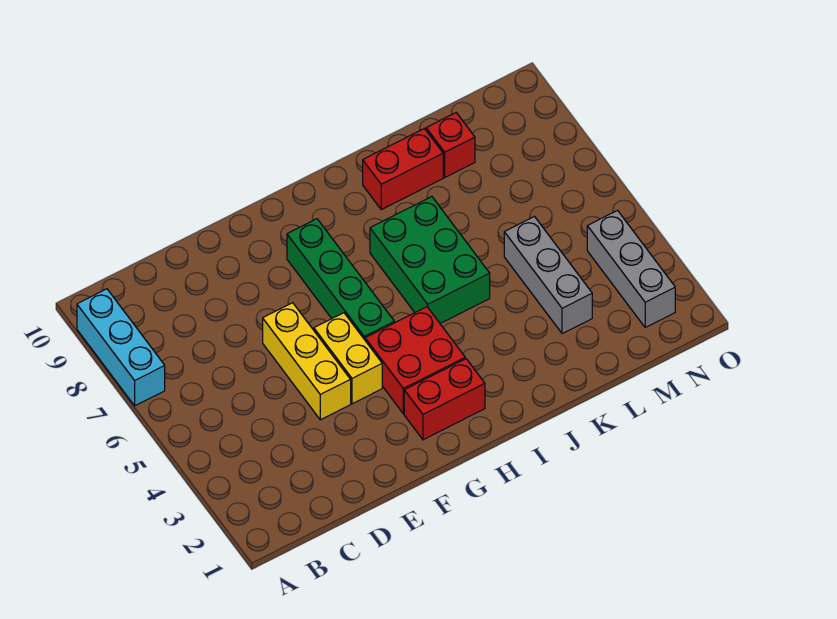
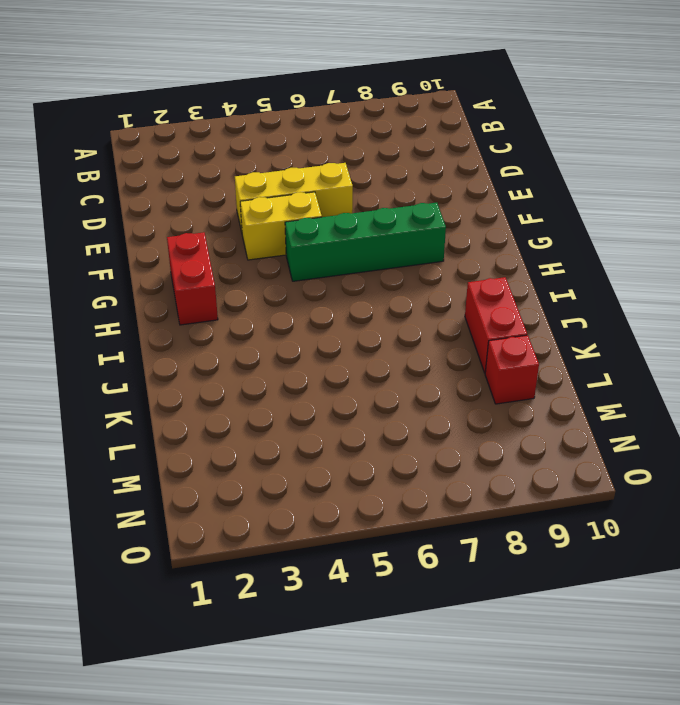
none -> cyan brick A7:A9 level 1
none -> red brick G3:H4 level 1

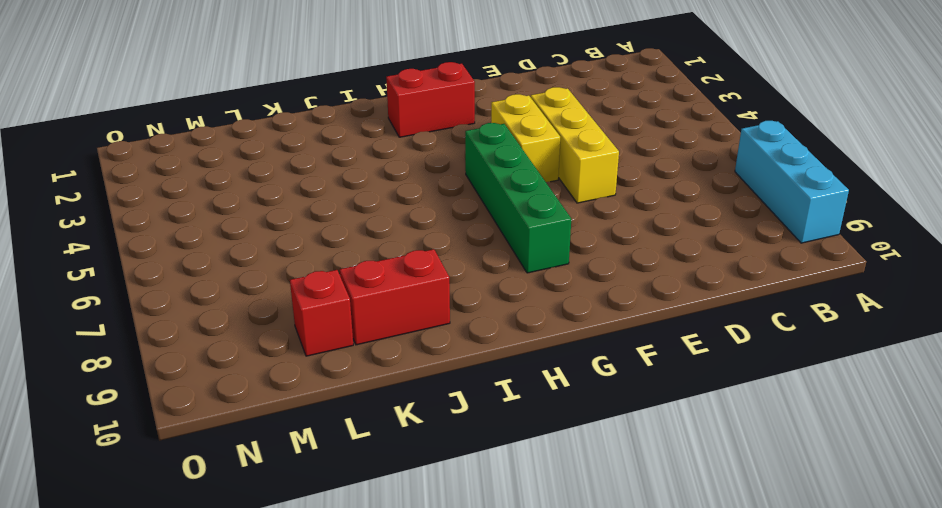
none -> red brick G3:H4 level 1
none -> green brick I5:J7 level 1

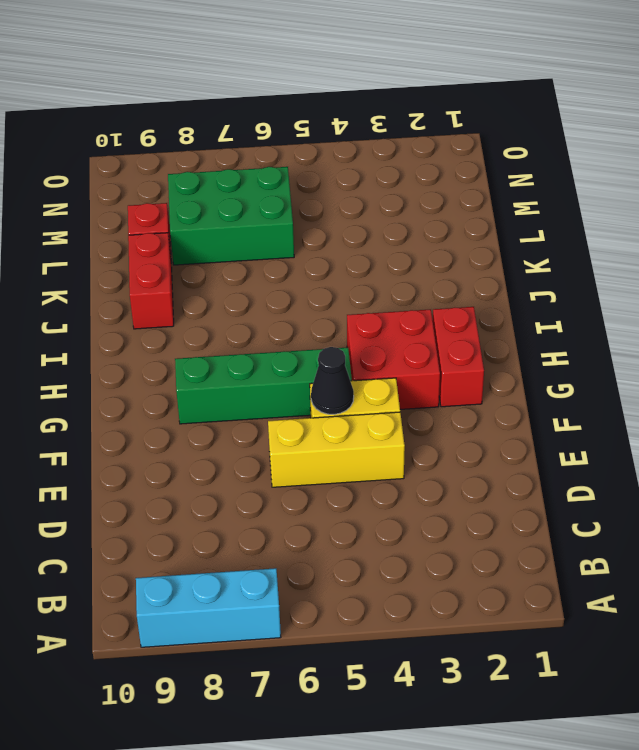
black cone F5 level 2 -> none
green brick L6:M8 level 1 -> green brick I5:J7 level 1
none -> grey brick L3:L5 level 1
none -> grey brick N2:N4 level 1

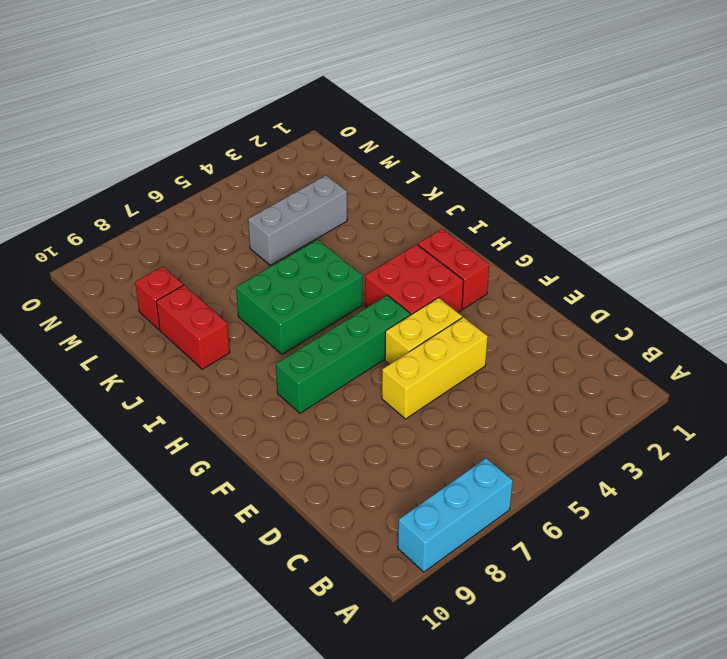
none -> grey brick N2:N4 level 1

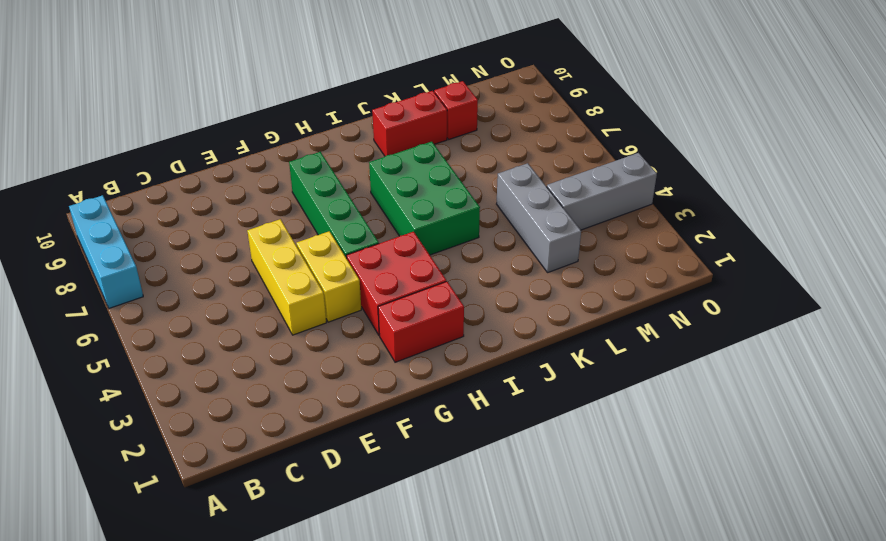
grey brick M4:O4 level 1 -> grey brick N2:N4 level 1

